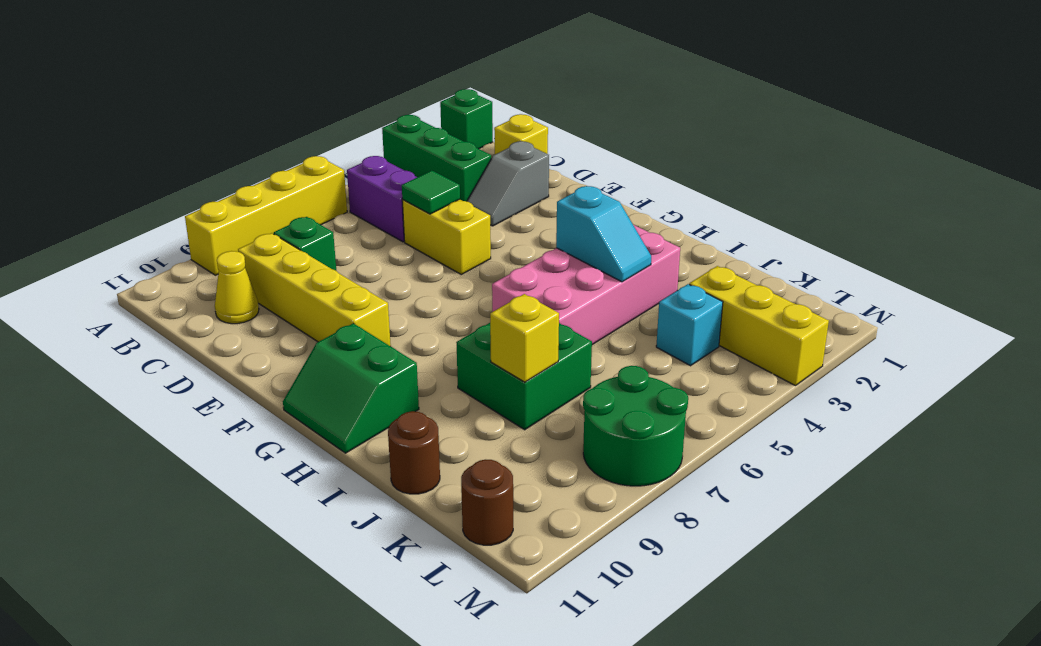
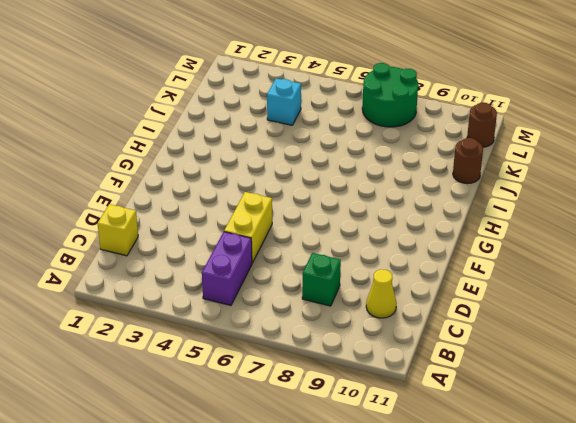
none -> green brick A1 level 1
none -> green brick A3:C3 level 1
none -> yellow brick A6:A9 level 1

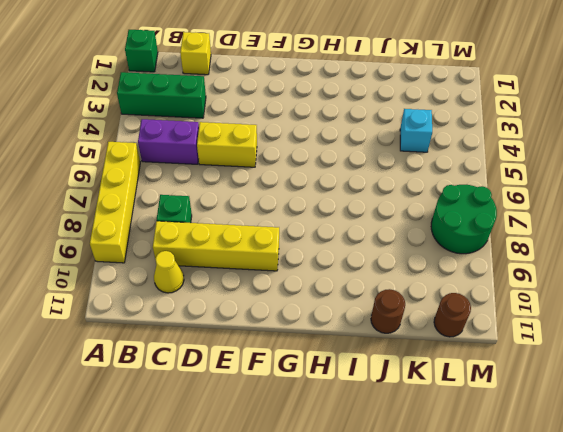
none -> grey slope D2:D3 level 1 top 2
none -> green slope G10:H11 level 1 top 10
none -> pink brick H3:I6 level 1

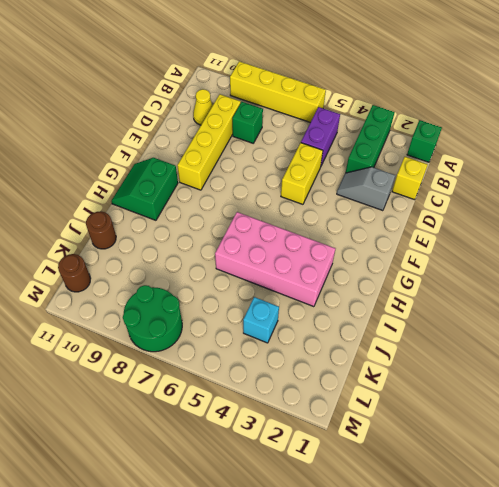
none -> green brick I7:J8 level 1
none -> yellow brick K3:M3 level 1
none -> green tile D5 level 2

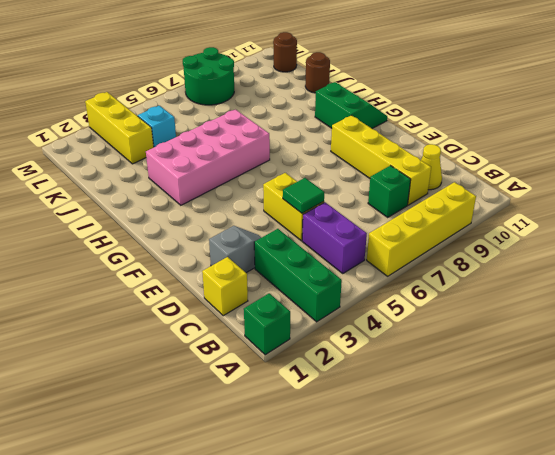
none -> green brick I7:J8 level 1
none -> cyan slope H4:I4 level 2 top H
none -> yellow brick J8 level 2

